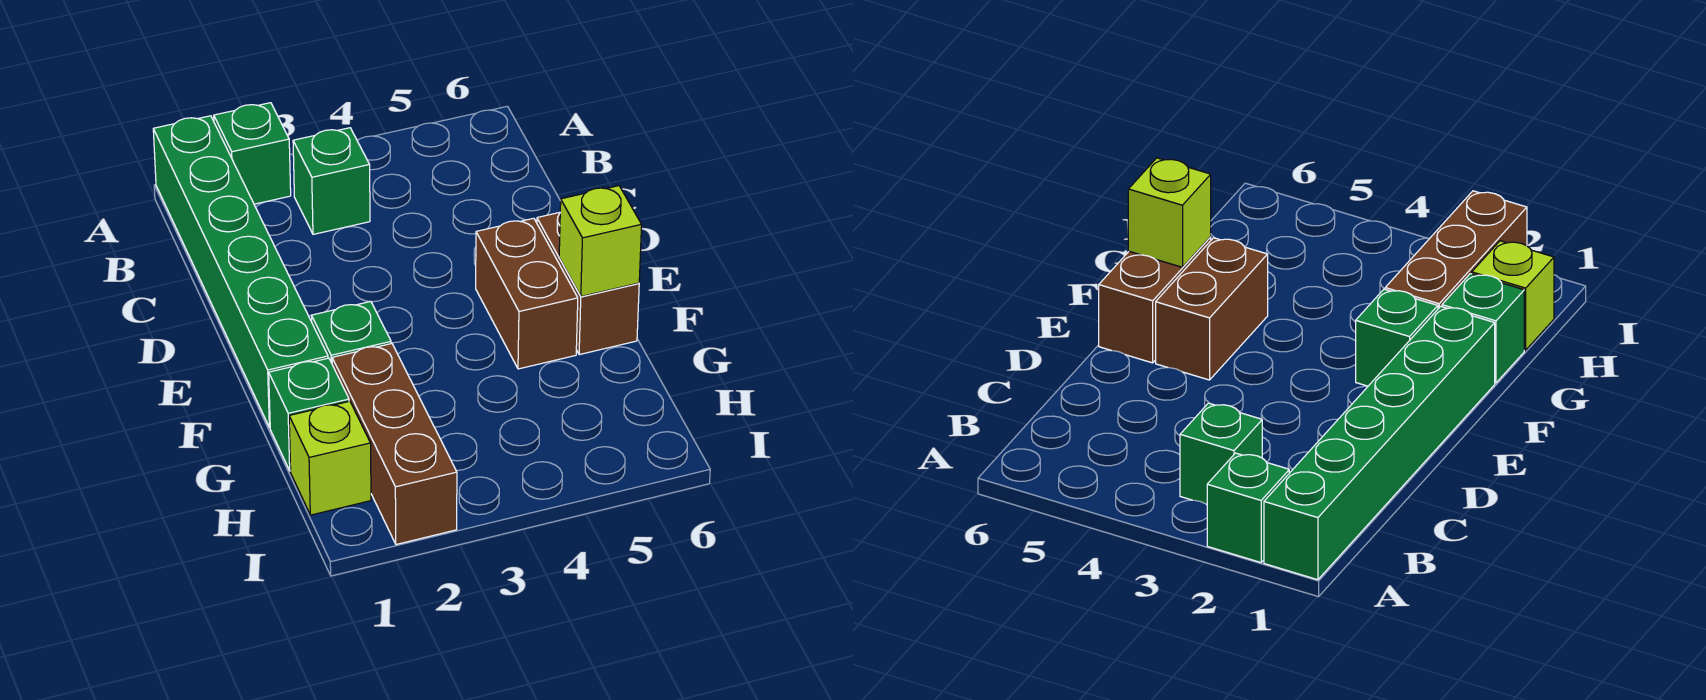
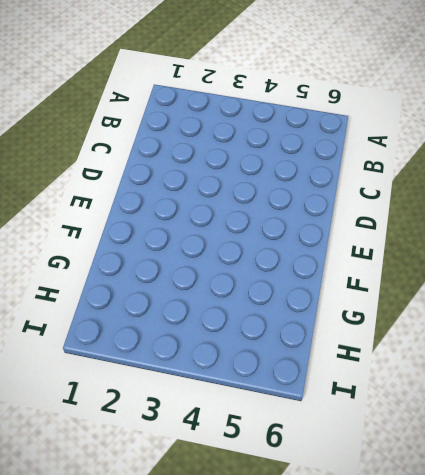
none -> green brick A1:F1 level 1
none -> green brick A2 level 1

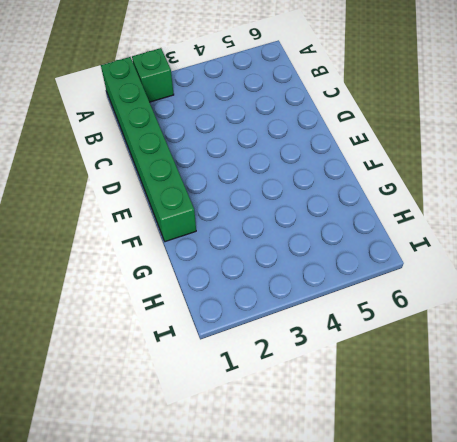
none -> green brick B3 level 1
none -> brown brick E5:F5 level 1

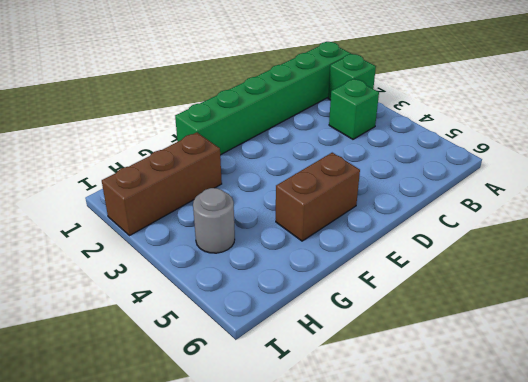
grey round brick H4 level 1 -> none
none -> brown brick E6:F6 level 1
none -> green brick F2 level 1

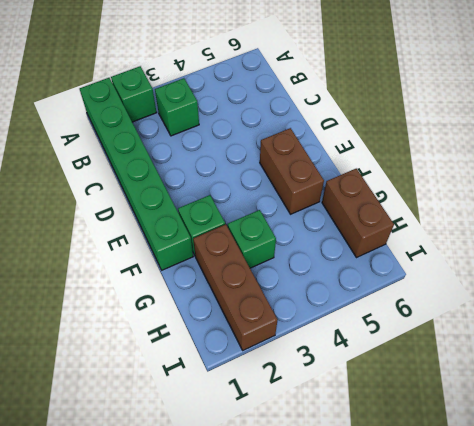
green brick G3 level 1 -> green brick G1 level 1
brown brick G6:H6 level 1 -> brown brick E6:F6 level 1
none -> lime brick H1 level 1
none -> lime brick F6 level 2

